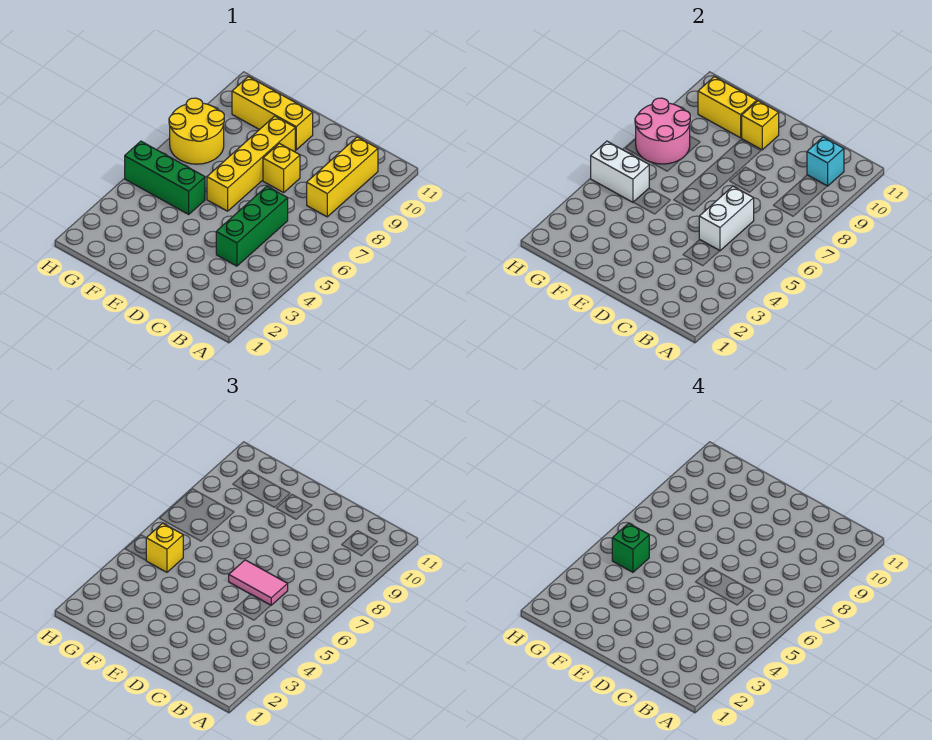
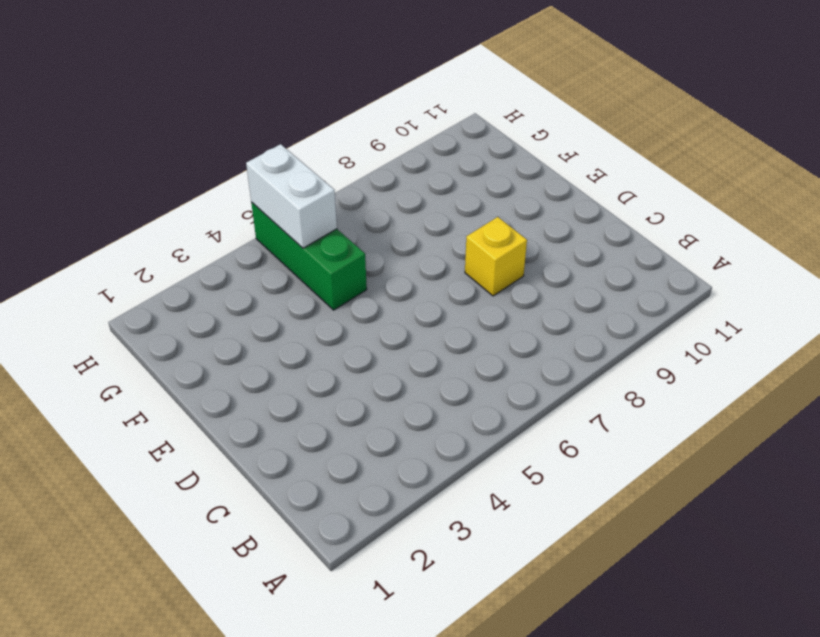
none -> yellow brick B8:B10 level 1
none -> green brick C4:C6 level 1
none -> yellow brick E6:E9 level 1

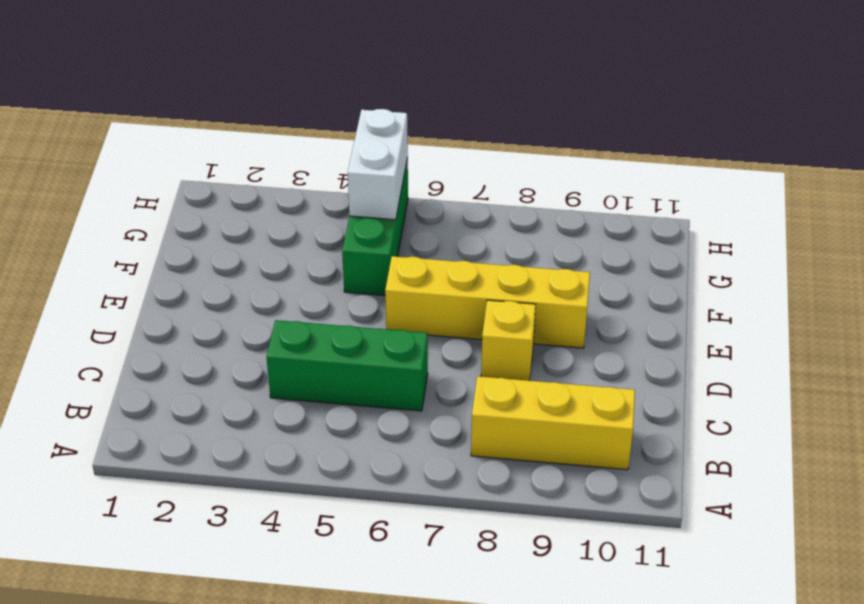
none -> yellow brick E10:G10 level 1
none -> yellow round brick G7:H8 level 1
none -> cyan brick B10 level 2

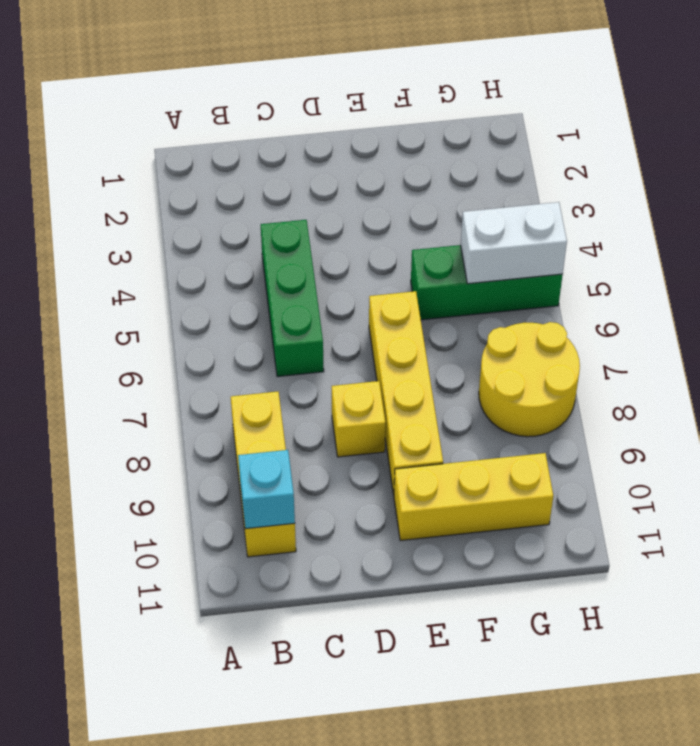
none -> white brick C5:C6 level 2
none -> yellow brick E10 level 2
none -> yellow brick F10:G10 level 2

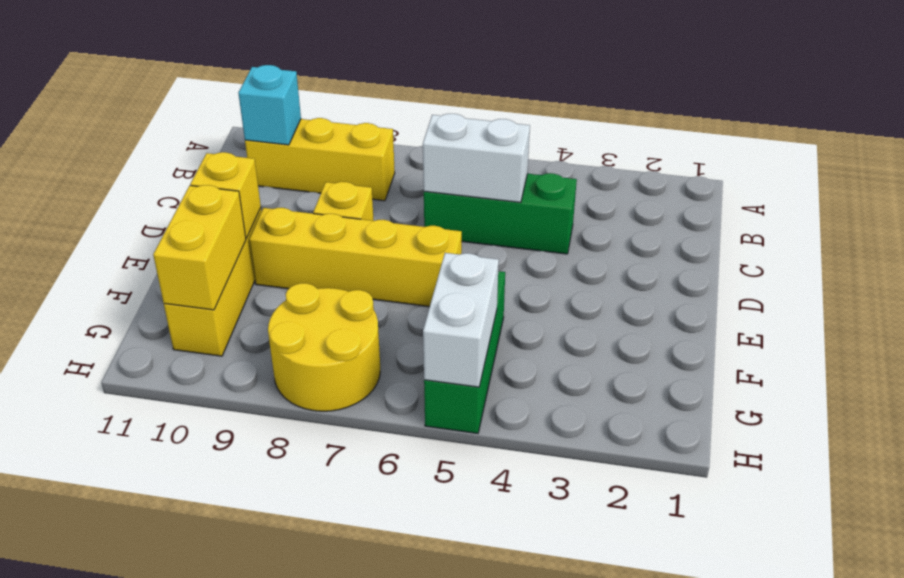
none -> pink round brick G7:H8 level 2
none -> pink tile C6:D6 level 3
none -> yellow brick G5 level 3

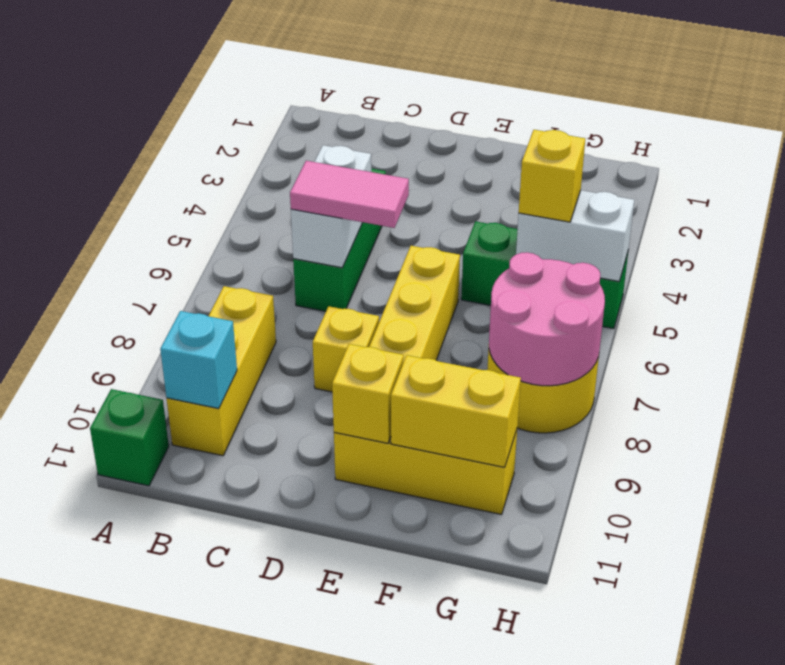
green brick A11 level 1 -> green brick G5 level 4

